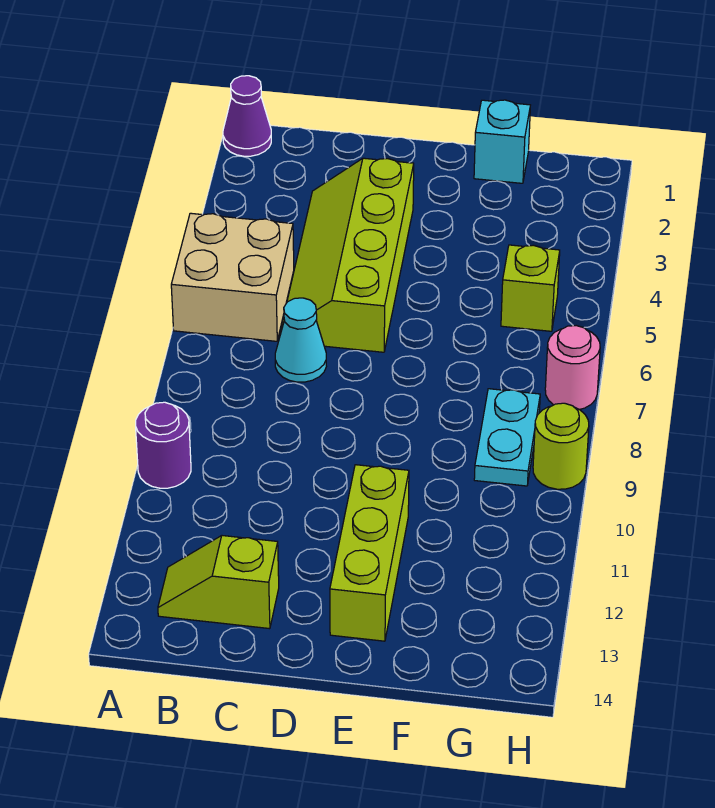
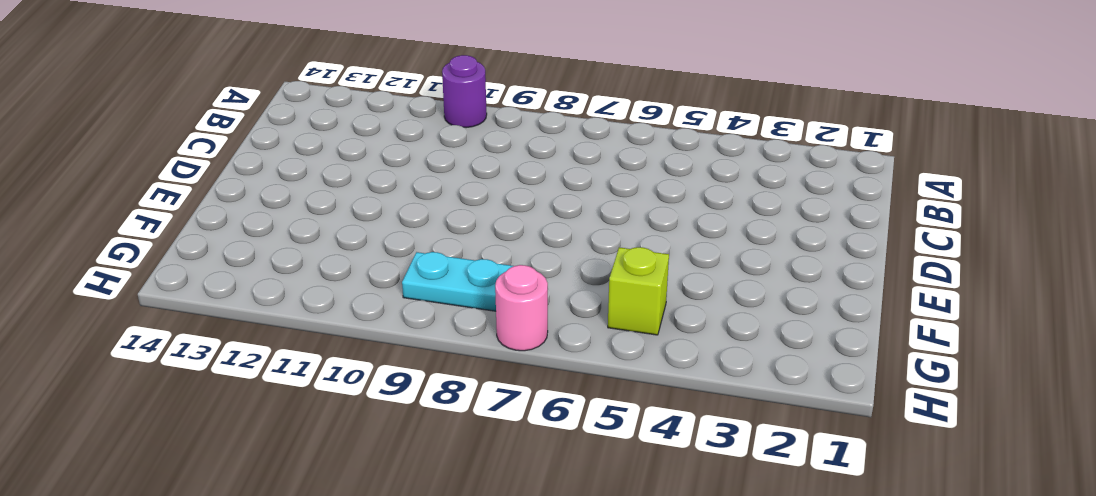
none -> purple cone A1 level 1
none -> tan brick A5:B6 level 1
none -> lime slope B13:C13 level 1 top C

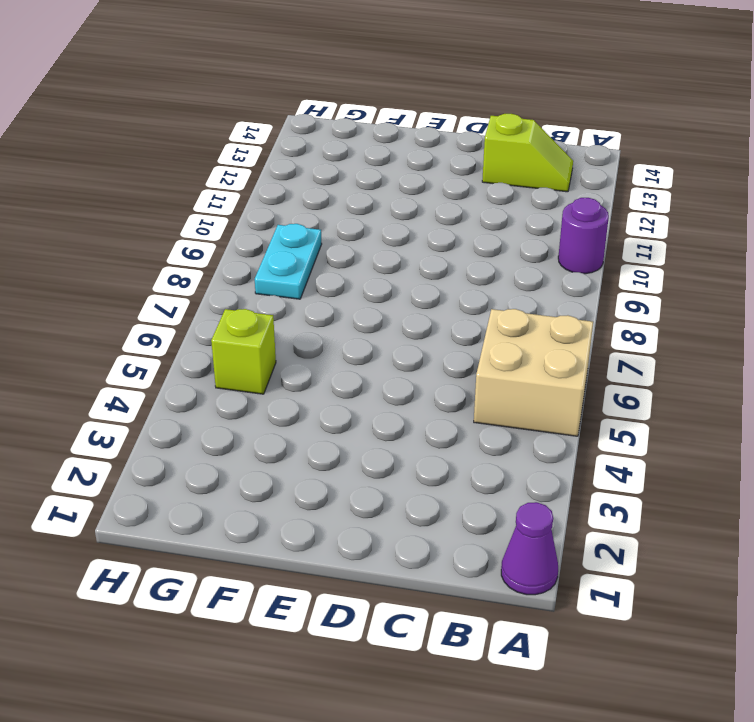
none -> lime slope C3:D6 level 1 top D
none -> cyan cone C7 level 1
none -> lime brick E11:E13 level 1

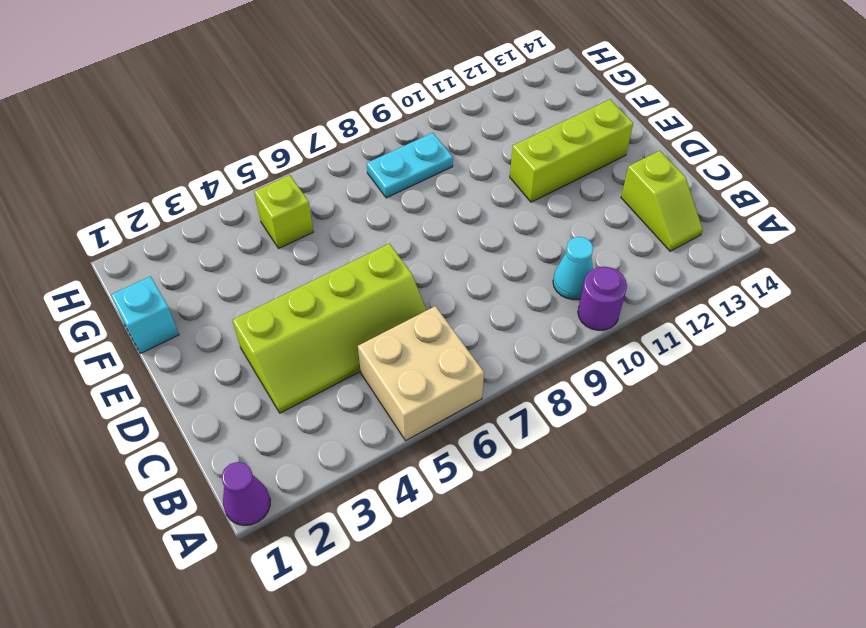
cyan cone B10 level 1 -> cyan cone C7 level 1
none -> pink round brick H7 level 1
none -> lime round brick H9 level 1

